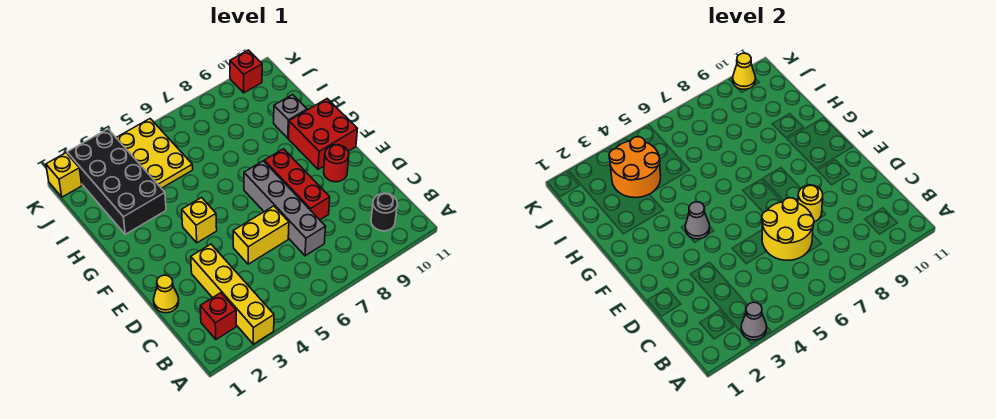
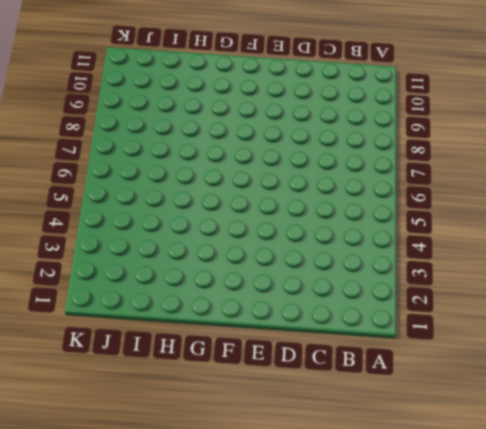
none -> yellow brick A3:D3 level 1
none -> red brick B2 level 1
none -> black round brick B10 level 1

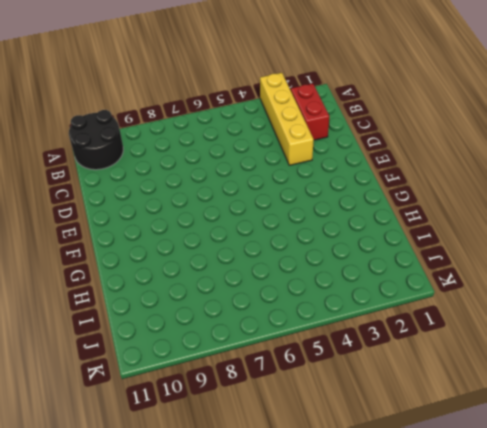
black round brick A10:B11 level 1 -> black round brick B10 level 1
red brick B2:C2 level 1 -> red brick B2 level 1
none -> grey brick C7:F7 level 1
none -> yellow cone D1 level 1
none -> yellow brick D5:D6 level 1

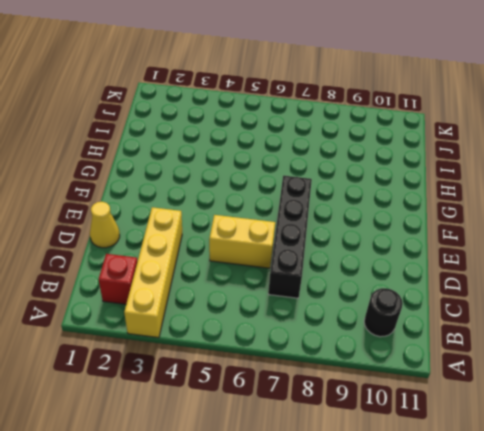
black brick C7:F7 level 1 -> grey brick C7:F7 level 1
none -> red brick D8:F8 level 1
none -> red round brick E10 level 1
none -> yellow brick F4 level 1

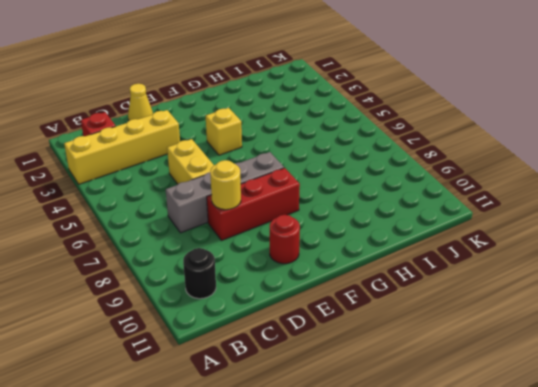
none -> red brick F10:G11 level 1
none -> black brick H2:K3 level 1
none -> grey brick H10 level 1

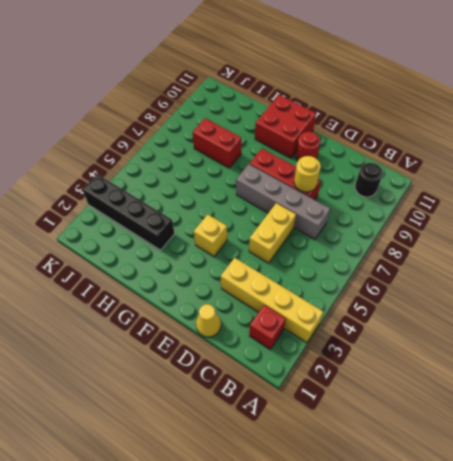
black brick H3:K3 level 1 -> black brick H2:K3 level 1
red brick H8:I8 level 1 -> none
none -> grey brick H10 level 1
none -> yellow plate I4:K5 level 1
none -> yellow brick K1 level 1

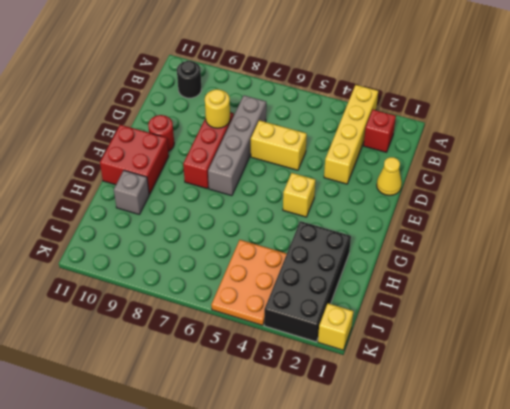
orange plate I4:K5 level 1 -> yellow plate I4:K5 level 1
none -> red brick K10 level 1
none -> grey cone A3 level 2
none -> yellow round brick C6:D7 level 2

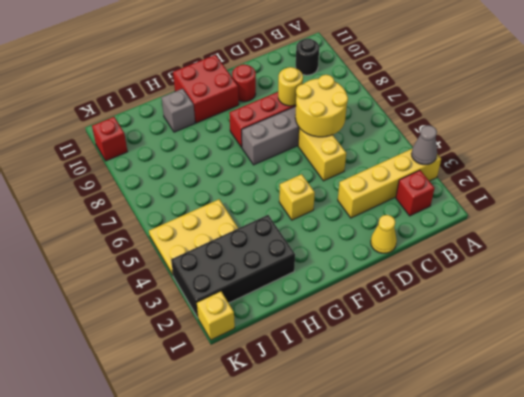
none -> grey cone F4 level 2
none -> orange round brick I3:J4 level 2
none -> yellow cone K10 level 2

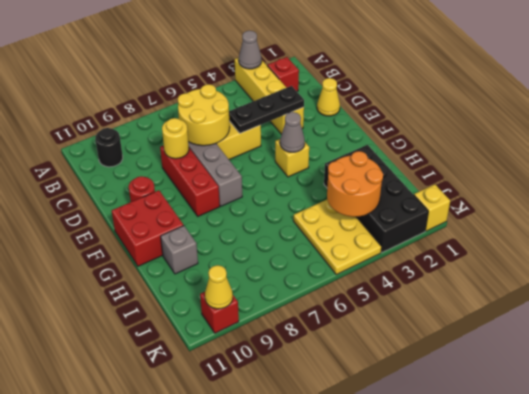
black plate D3:D5 level 2 -> none

